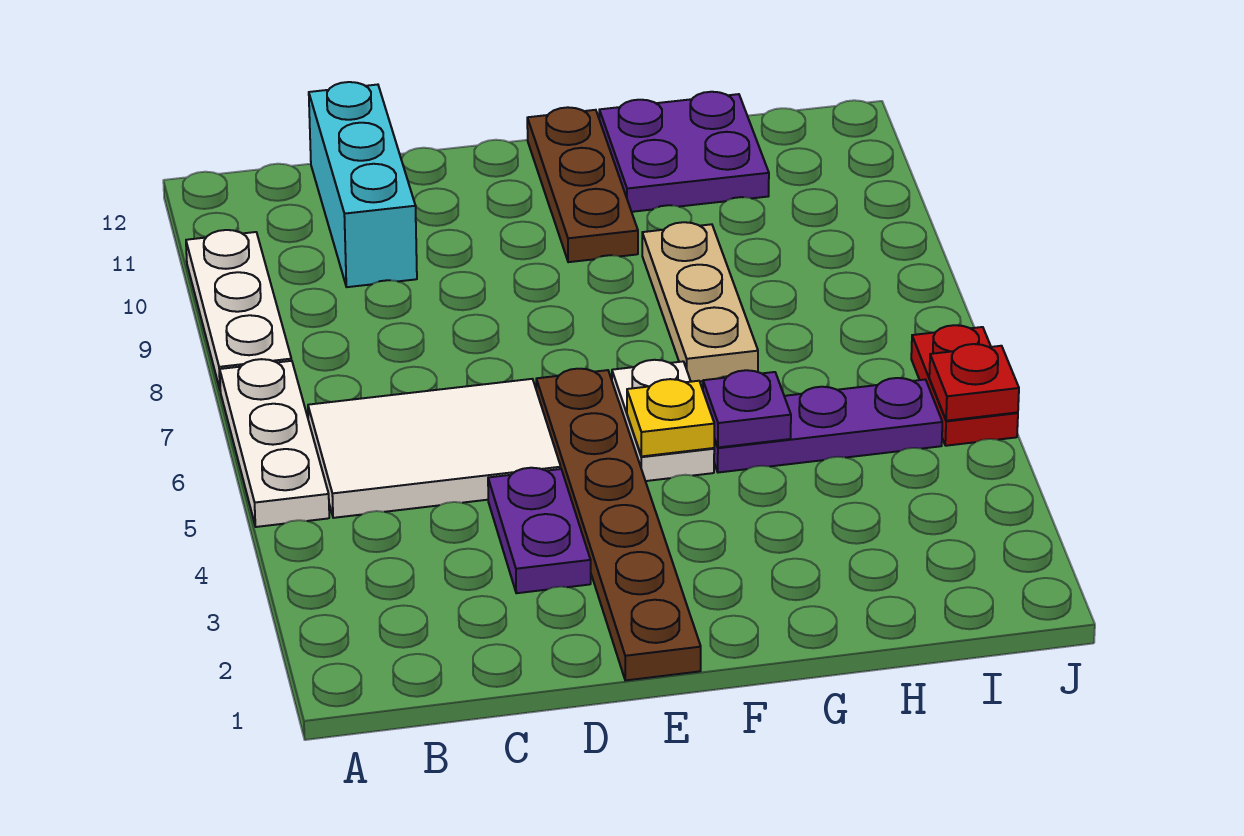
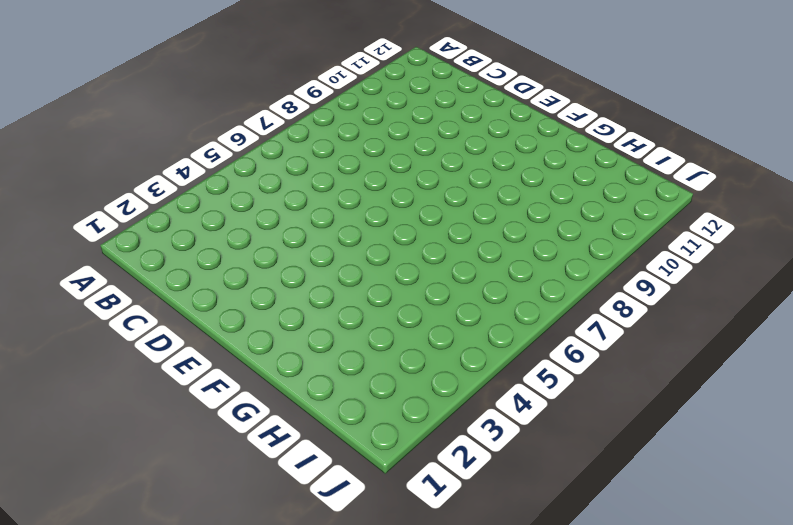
none -> white plate A5:A7 level 1
none -> white plate A8:A10 level 1
none -> white tile B5:D6 level 1

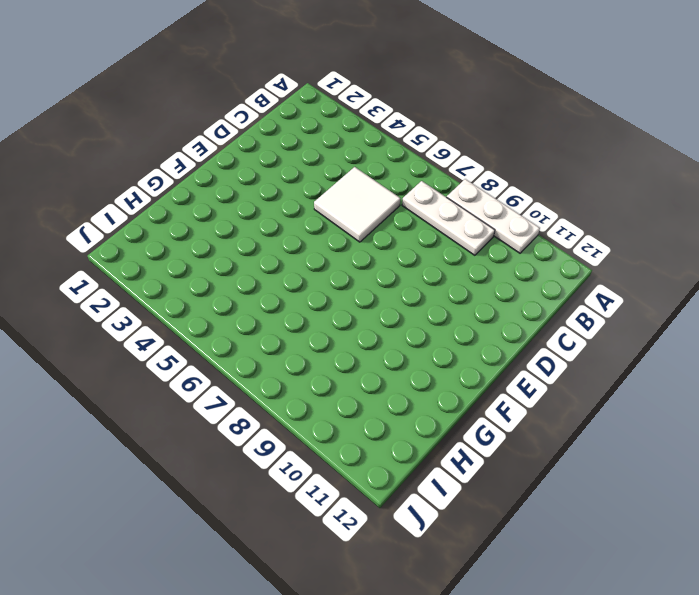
white plate B7:B9 level 1 -> white plate A5:A7 level 1
white tile C5:D6 level 1 -> white tile B5:D6 level 1
none -> cyan brick C10:C12 level 1
none -> purple plate D3:D4 level 1
none -> brown plate E1:E6 level 1

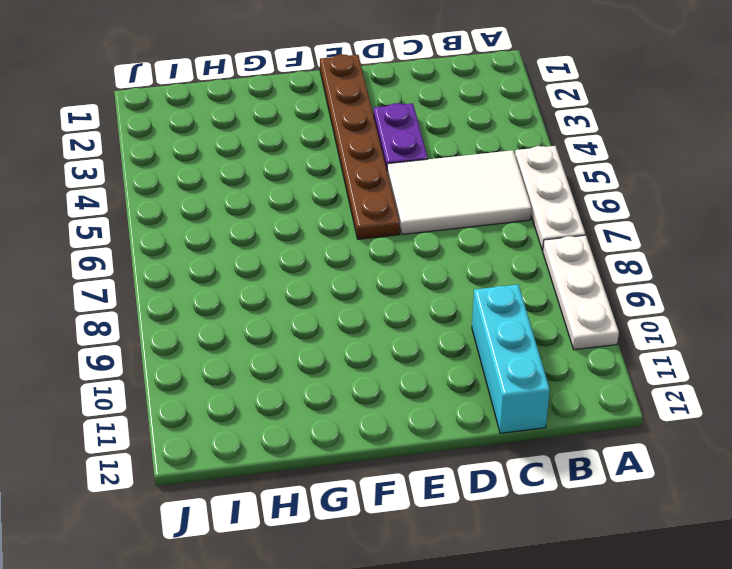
none -> white plate F5:F6 level 1
none -> brown plate F10:F12 level 1
none -> purple plate G5:I5 level 1

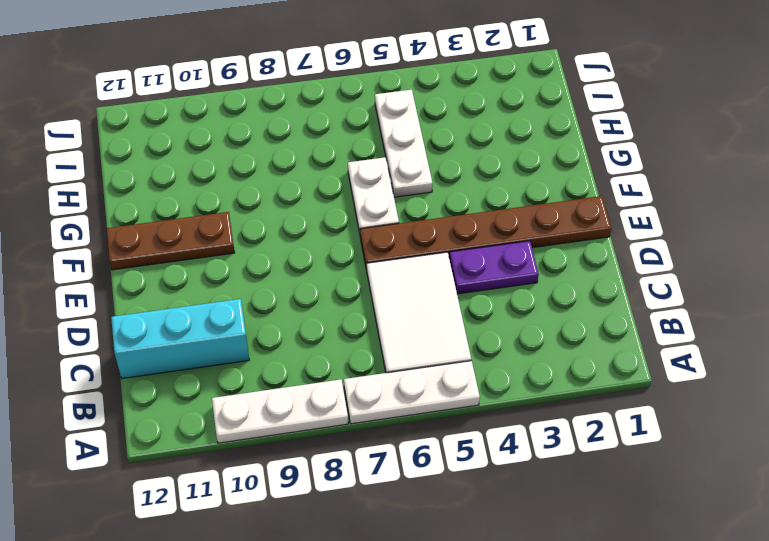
white plate F6:G6 level 1 -> white plate F5:F6 level 1
white plate G5:I5 level 1 -> purple plate G5:I5 level 1
none -> tan plate G7:G9 level 1
none -> purple plate G11:H12 level 1
none -> red plate J5:J6 level 1

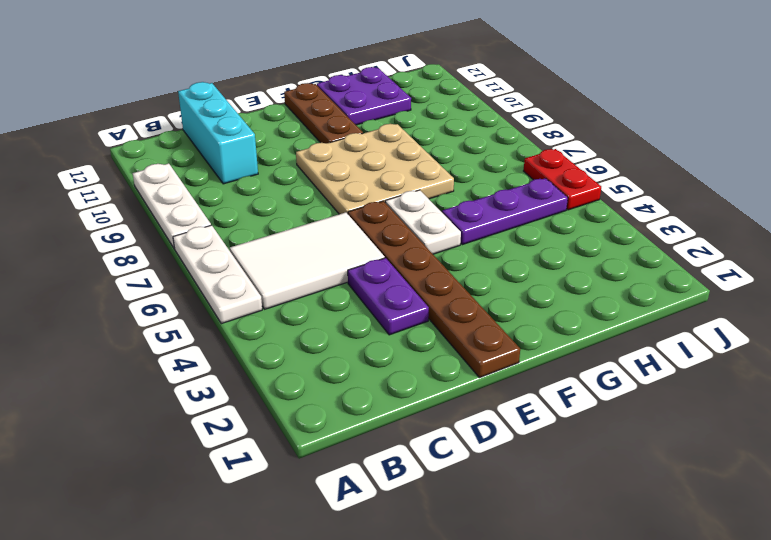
tan plate E7:G9 level 1 -> tan plate G7:G9 level 1
none -> yellow plate F5 level 2
none -> purple plate G5 level 2
none -> red plate J5 level 2

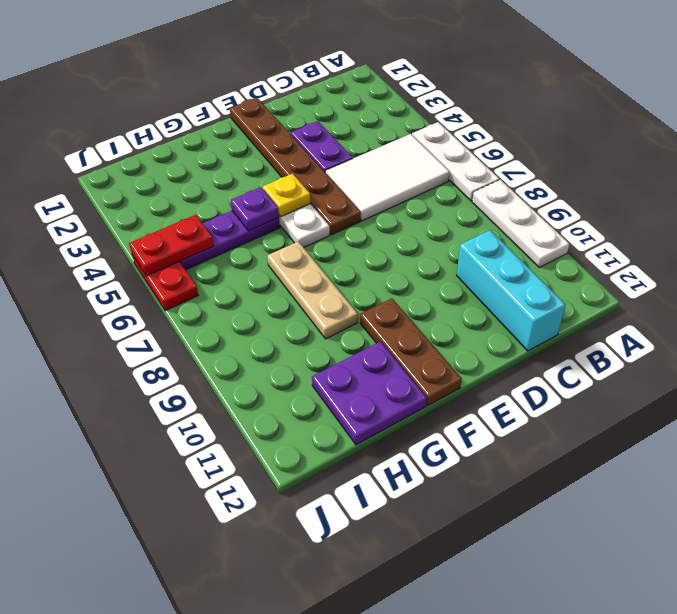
red plate I5:J5 level 2 -> red plate J5 level 2

